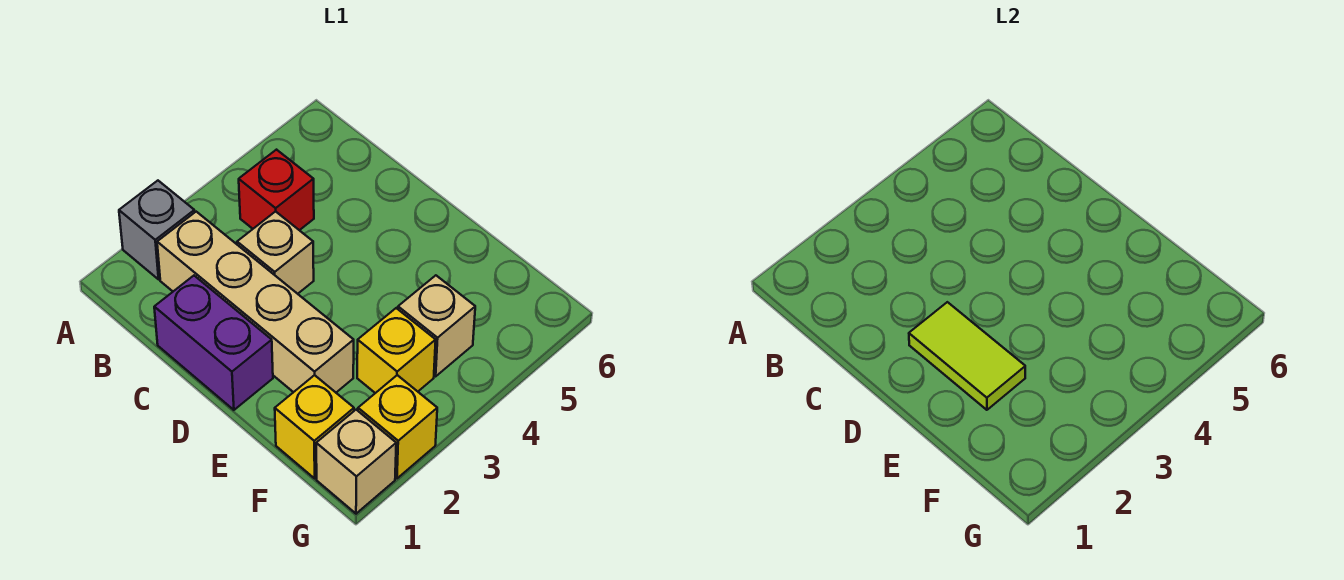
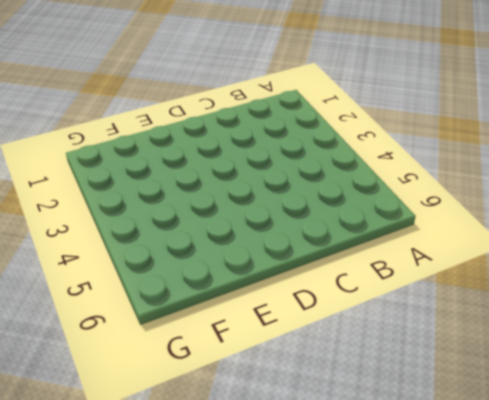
none -> grey brick A2 level 1
none -> tan brick B2:E2 level 1

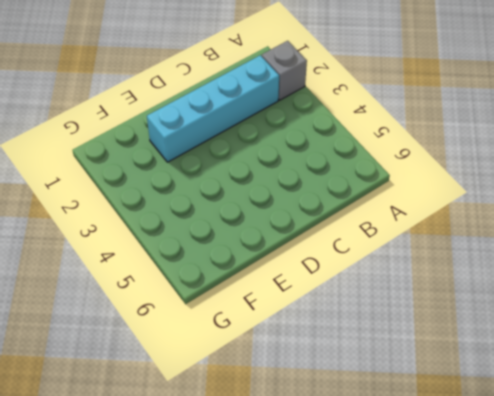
cyan brick B2:E2 level 1 -> tan brick B2:E2 level 1
none -> red brick B4 level 1
none -> purple brick C1:D1 level 1

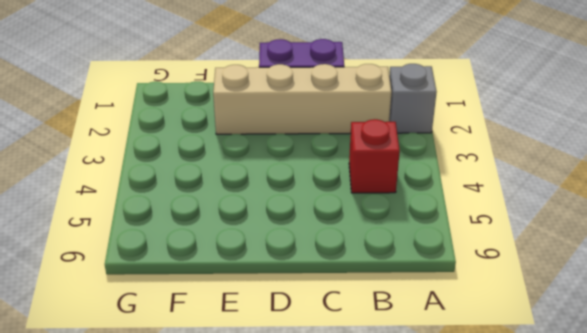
none -> tan brick C3 level 1
none -> yellow brick F1 level 1

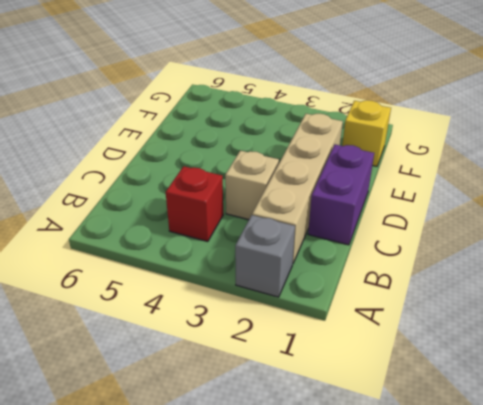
none -> yellow brick F3 level 1
none -> tan brick F4 level 1

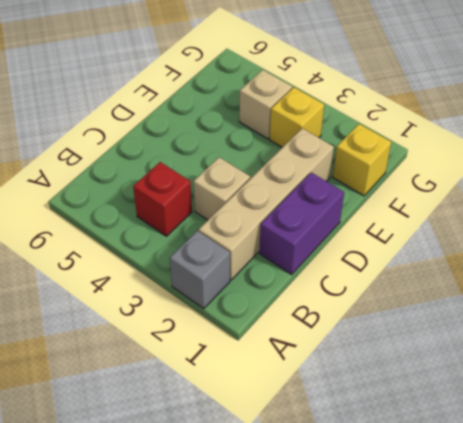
none -> tan brick G1 level 1
none -> yellow brick G2 level 1

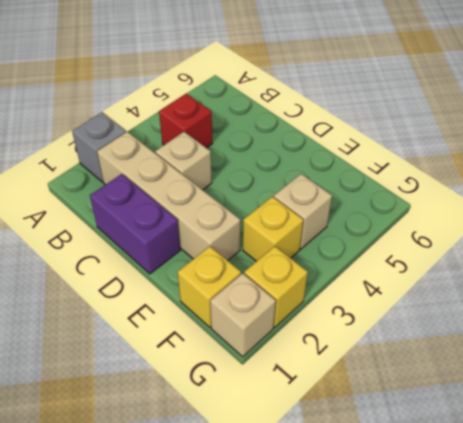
none -> lime tile D2:E2 level 2

